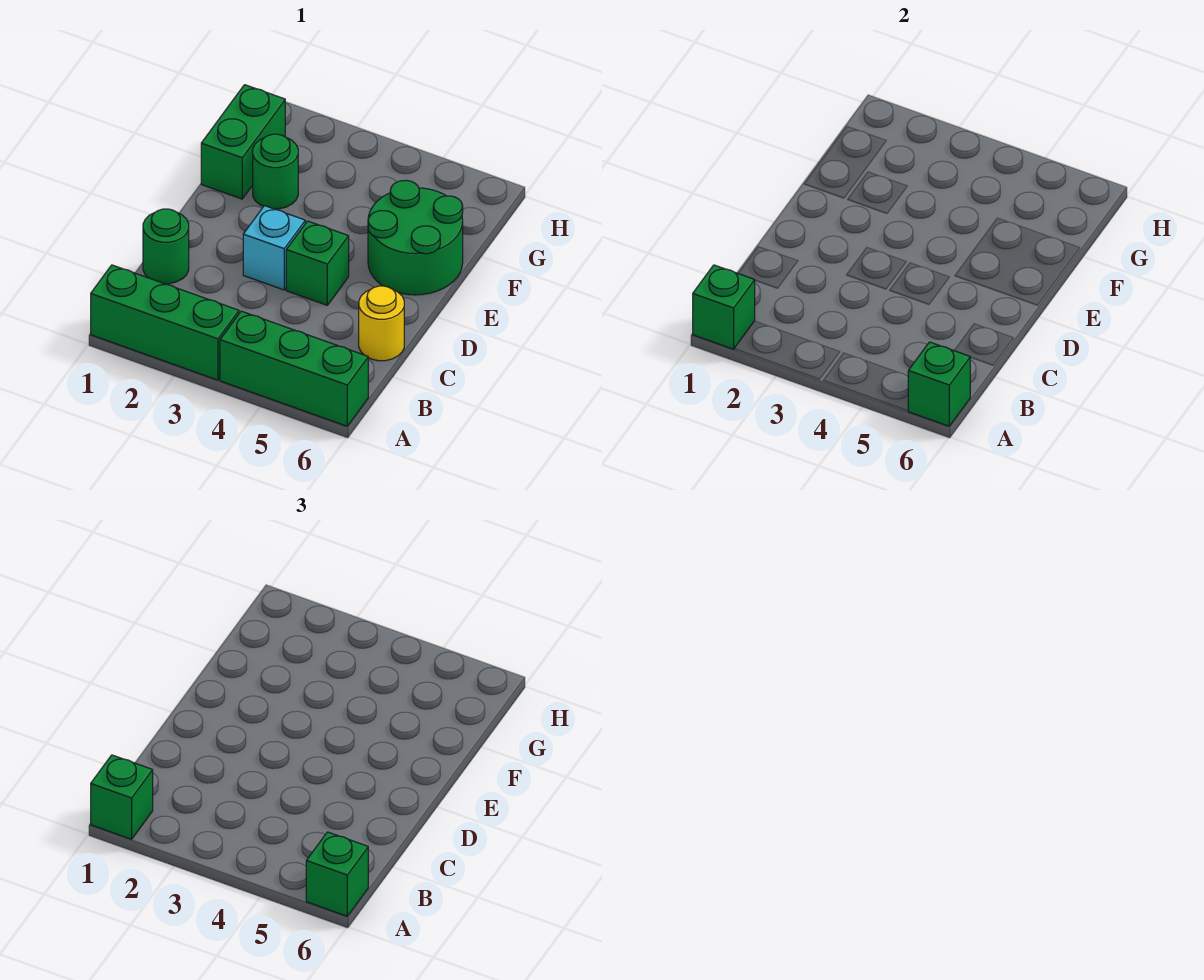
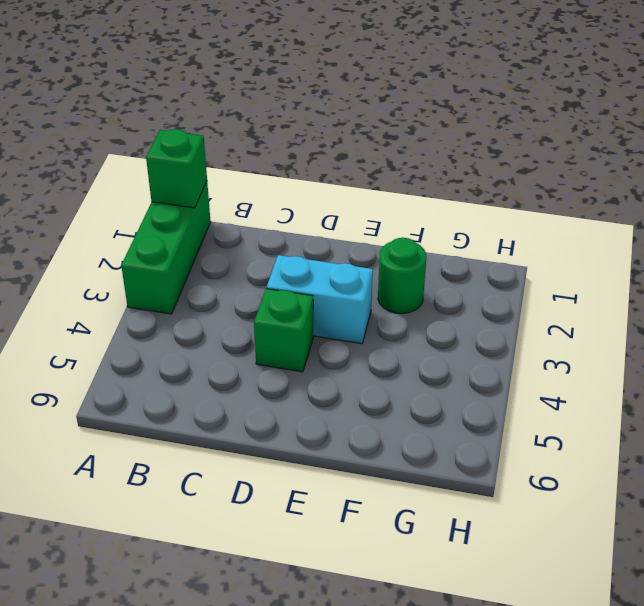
cyan brick D3:E3 level 1 -> cyan brick D3 level 1
none -> green brick A4:A6 level 1
none -> green round brick C1 level 1
none -> yellow round brick C6 level 1

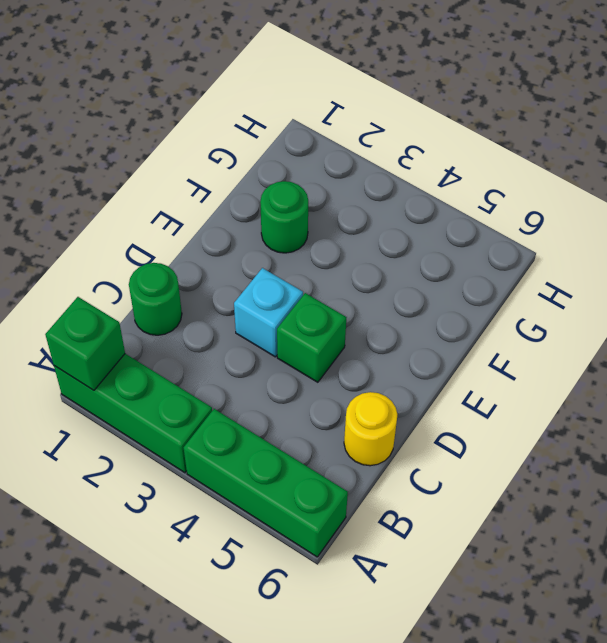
none -> green round brick E5:F6 level 1
none -> green brick F1:G1 level 1
none -> green brick A6 level 2

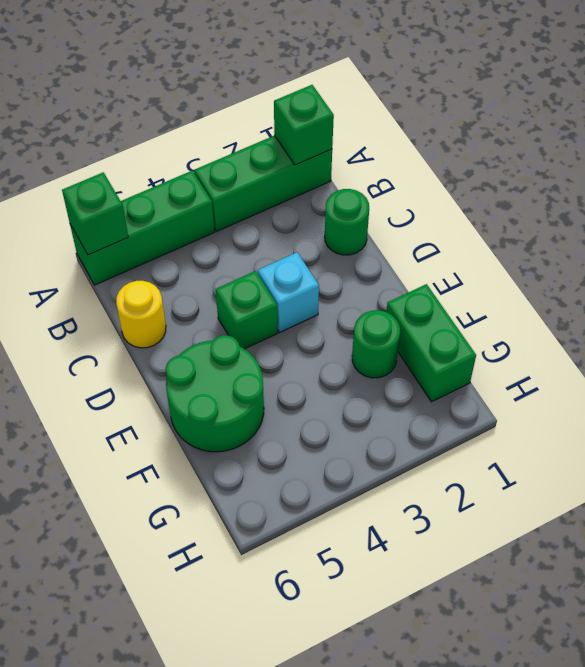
none -> green brick A1 level 3
none -> green brick A6 level 3

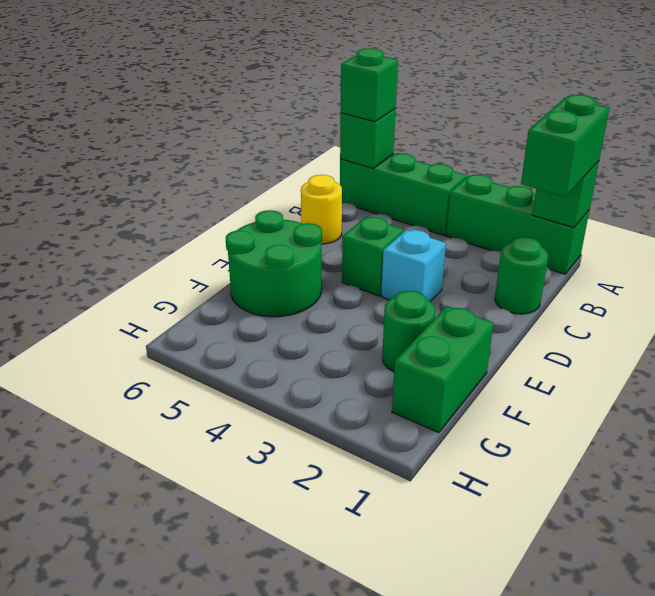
green brick A1:B1 level 3 -> green brick A1 level 3

